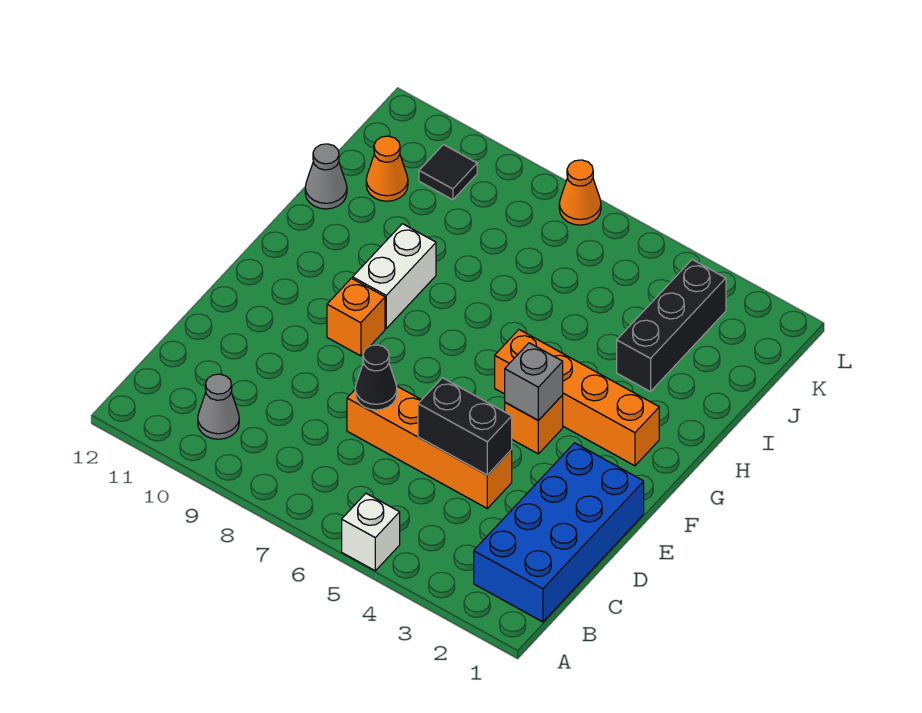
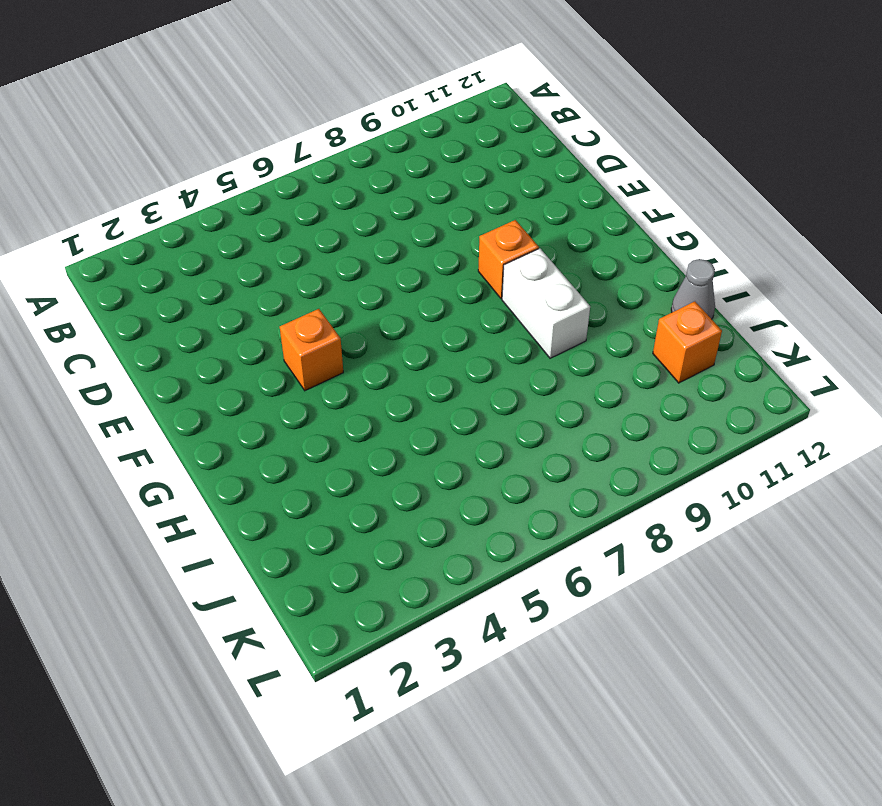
orange brick J11 level 1 -> orange cone J11 level 1
none -> white brick A5 level 1
none -> blue brick B1:E2 level 1
none -> grey cone B10 level 1

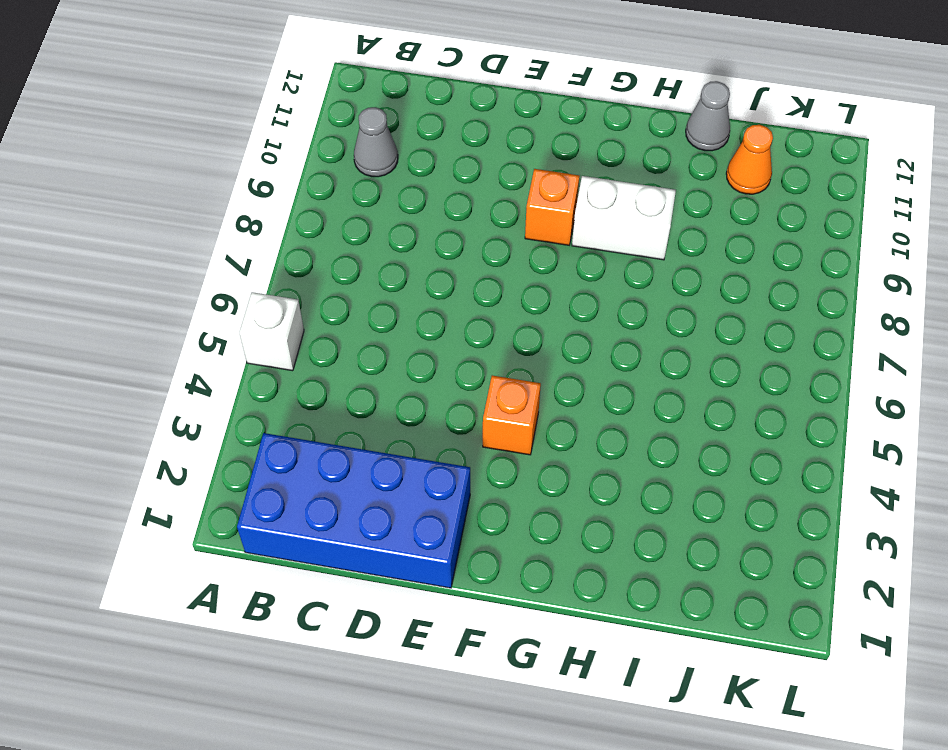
none -> orange brick D4:D7 level 1
none -> orange brick G2:G5 level 1
none -> black brick I3:K3 level 1

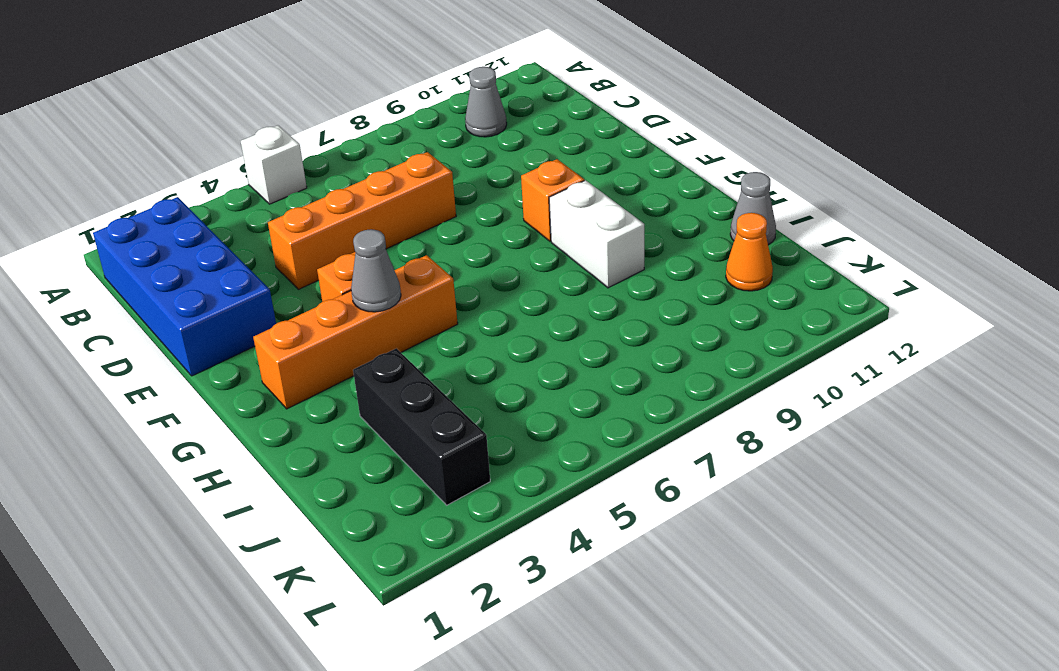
grey cone G4 level 2 -> none
none -> black tile K10 level 1
none -> orange cone L7 level 1
none -> black brick D4:D5 level 2

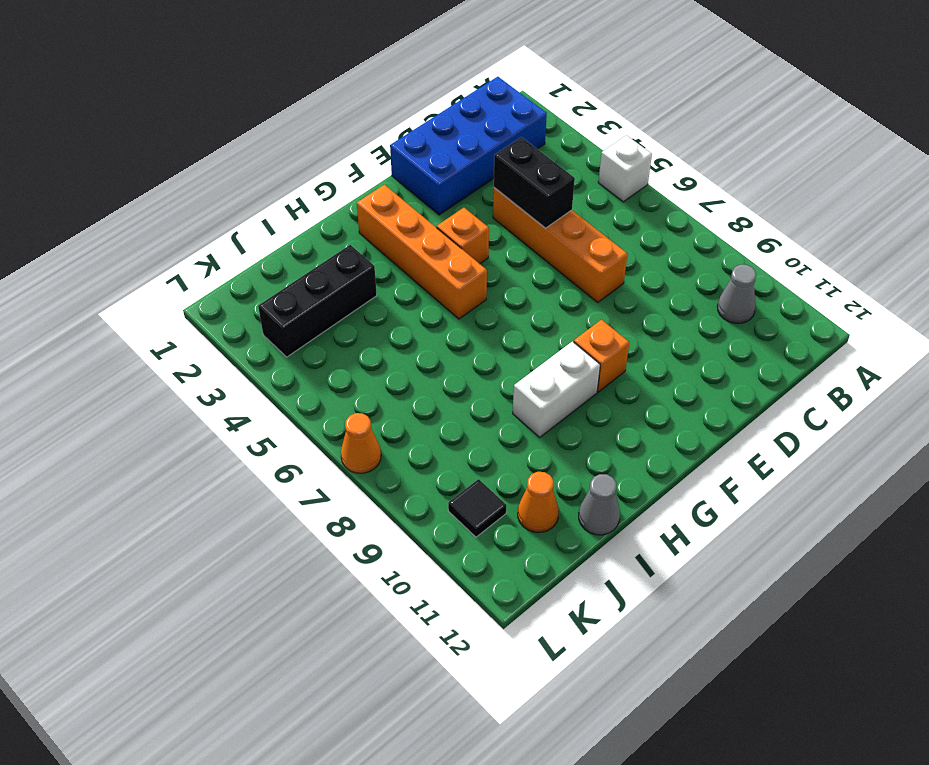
none -> black cone D7 level 2
none -> grey brick F4 level 2

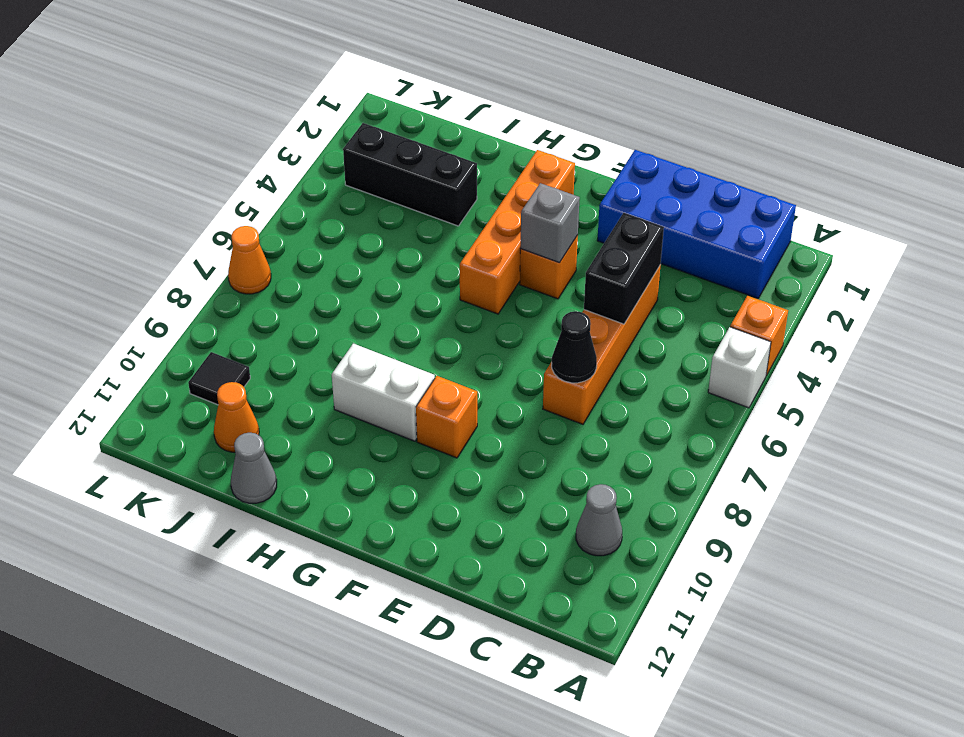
orange brick A4 level 1 -> none

